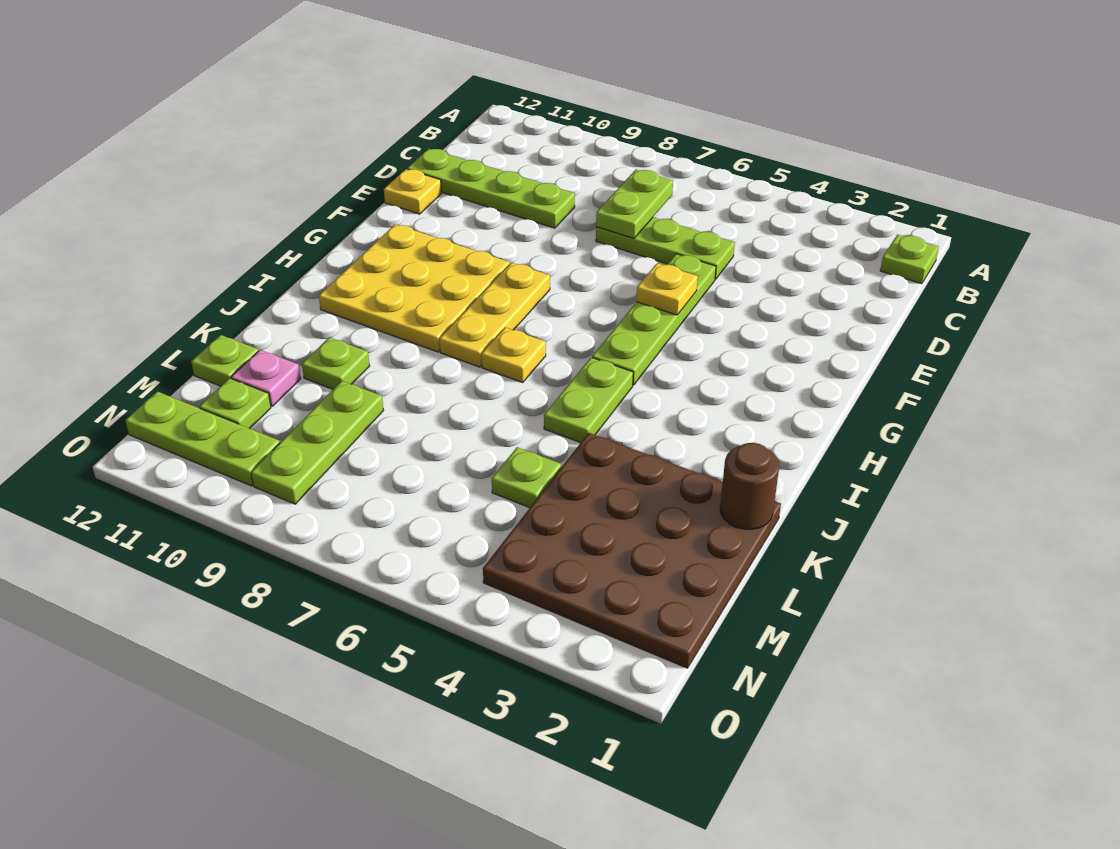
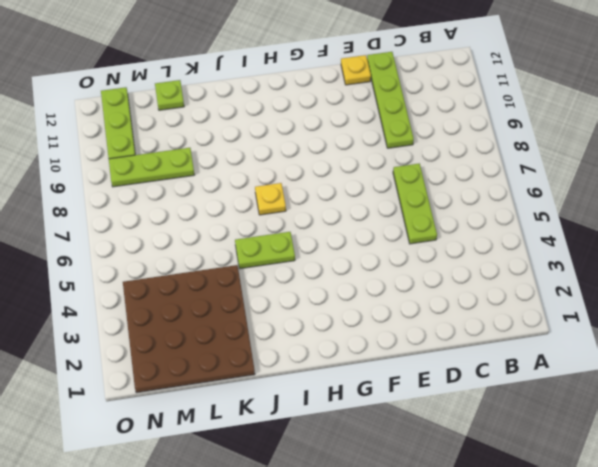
none -> lime plate B1 level 1
none -> lime plate E5:H5 level 1
none -> yellow plate G8:I8 level 1

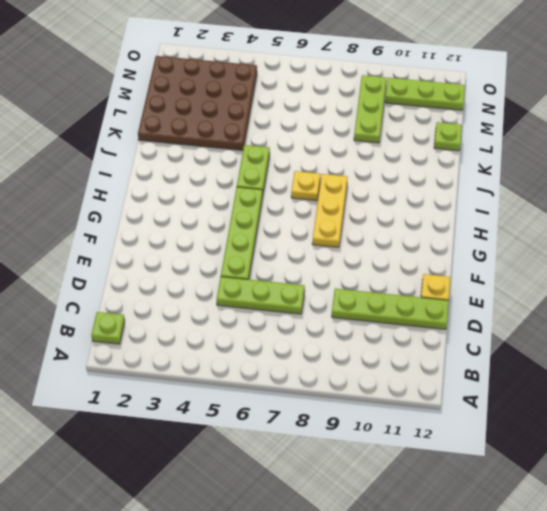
none -> yellow plate G9:I11 level 1
none -> lime plate K10 level 1
none -> lime plate L5 level 1

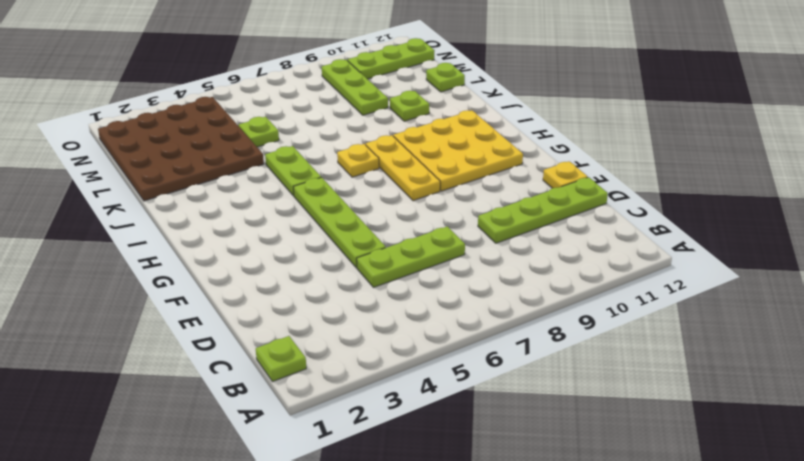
none -> pink plate L11 level 1
none -> lime plate M11 level 1
none -> lime plate C7:D7 level 2

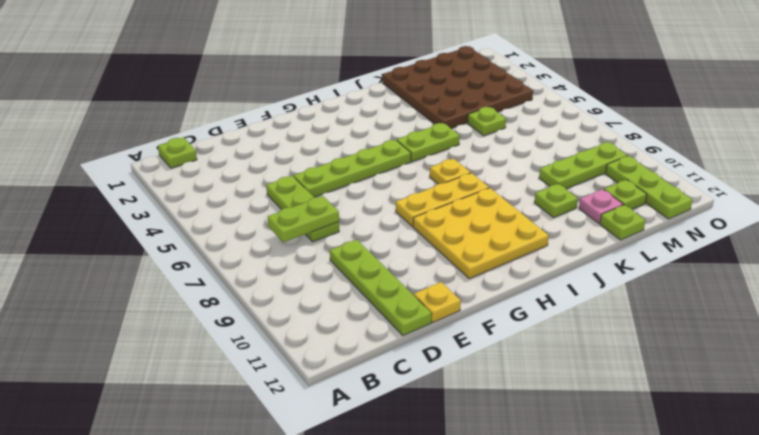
none -> yellow plate F5 level 2
none -> brown round brick K1 level 2

